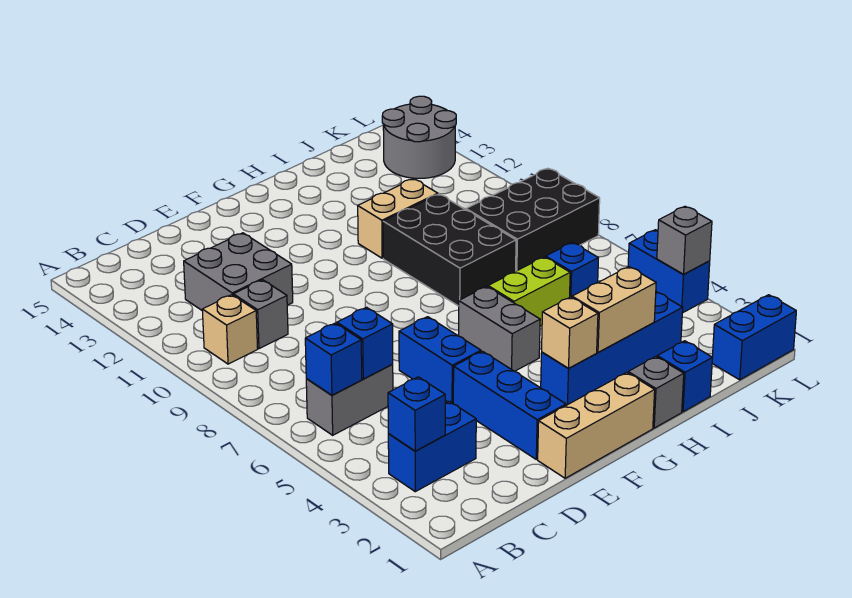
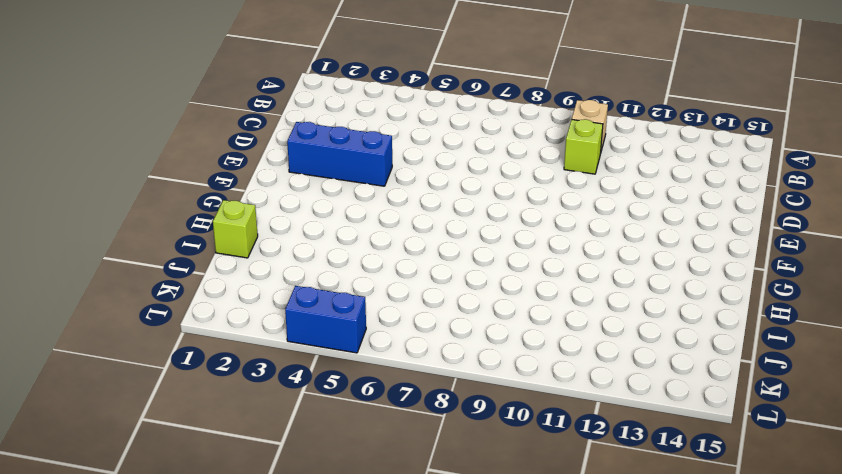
lime brick C10 level 1 -> grey brick C10 level 1
lime brick I1 level 1 -> blue brick I1 level 1
none -> blue brick B3:C3 level 1
none -> grey brick B6:C6 level 1
none -> grey brick C11:D12 level 1

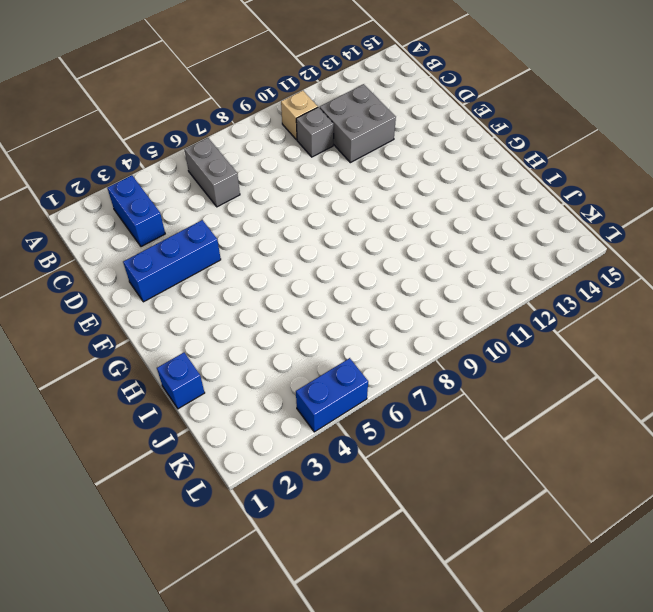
none -> tan brick E1:G1 level 1
none -> blue brick E5:E6 level 1
none -> blue brick G3:J3 level 1

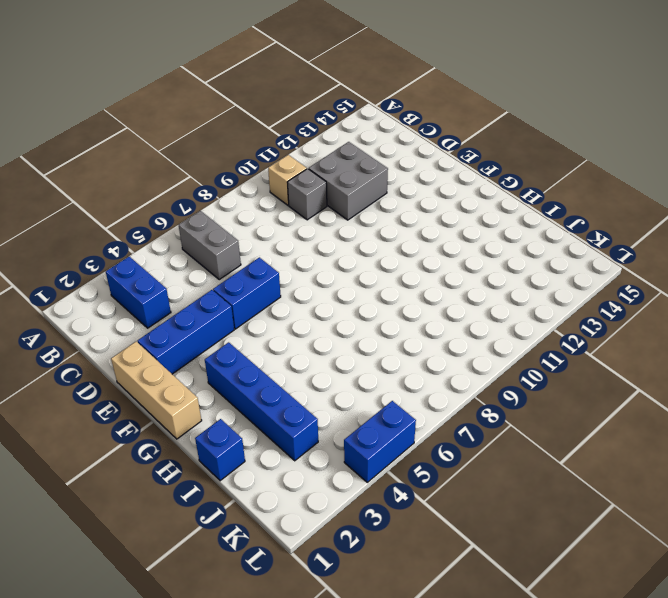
none -> grey brick G5:G6 level 1
none -> grey brick H1 level 1
none -> lime brick H6:I6 level 1

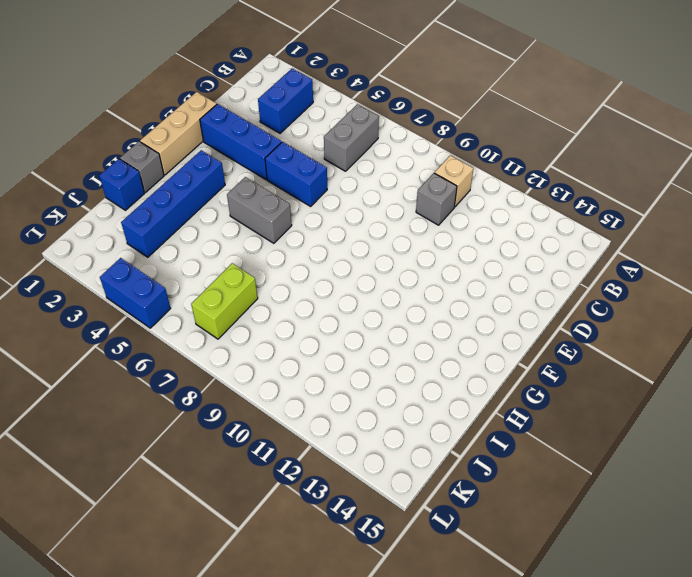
lime brick J7:K7 level 1 -> lime brick H6:I6 level 1
none -> grey brick C11:D12 level 1
none -> black brick H8:I10 level 1
none -> tan brick H11:I11 level 1

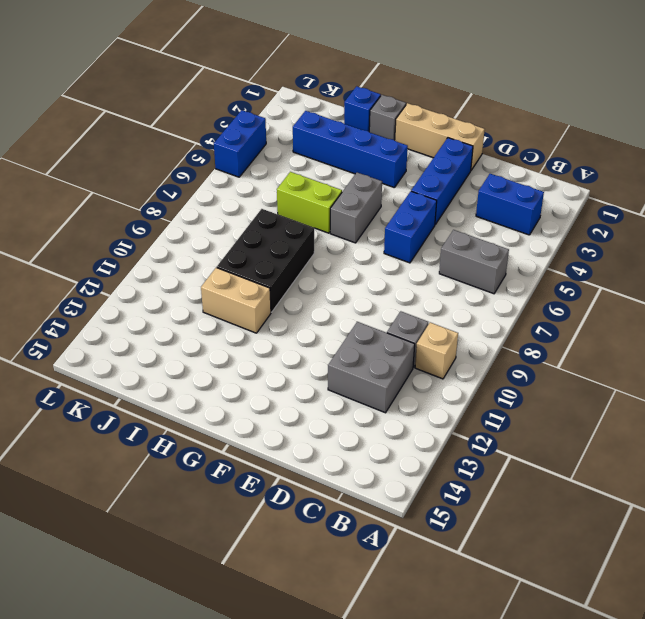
none -> blue brick J6 level 1
none -> black brick J8:L9 level 1
none -> blue brick K1:L1 level 1

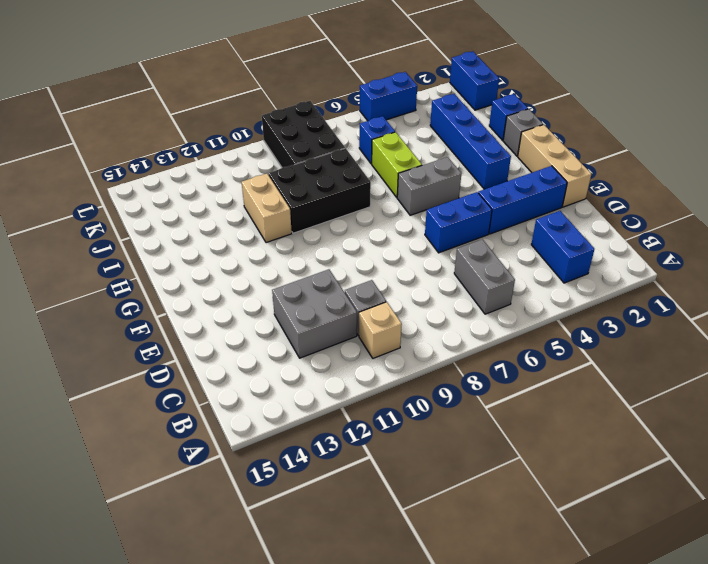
none -> grey round brick K13:L14 level 1
none -> blue brick B3 level 2
none -> blue brick B6 level 2

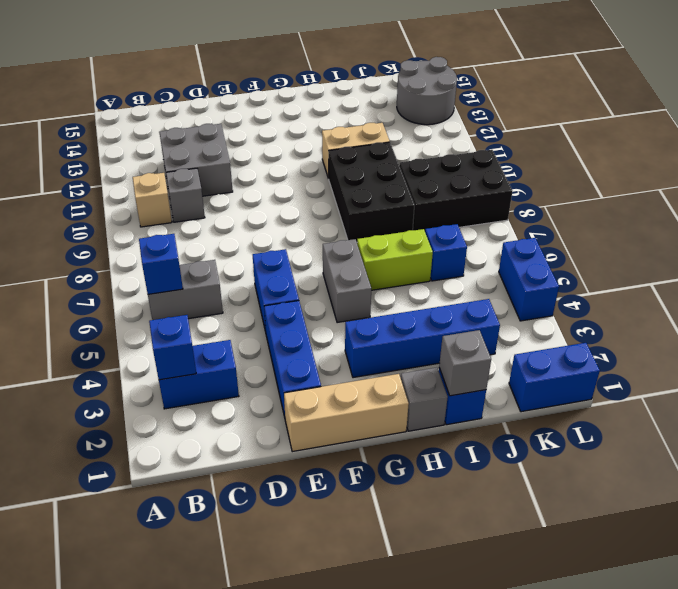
grey brick I1 level 2 -> grey brick L4 level 2
none -> blue brick C6 level 2
none -> tan brick G3 level 2
none -> tan brick H3:I3 level 2

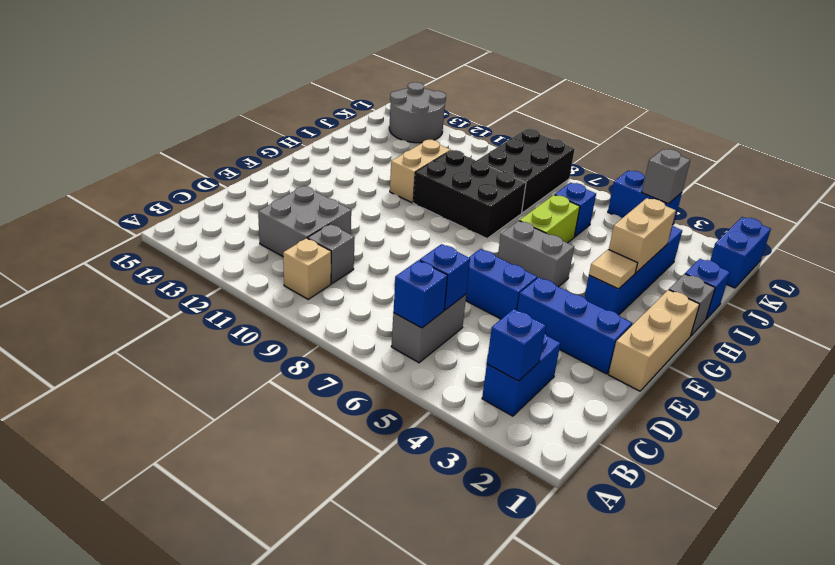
tan tile G3 level 2 -> tan brick G3 level 2

